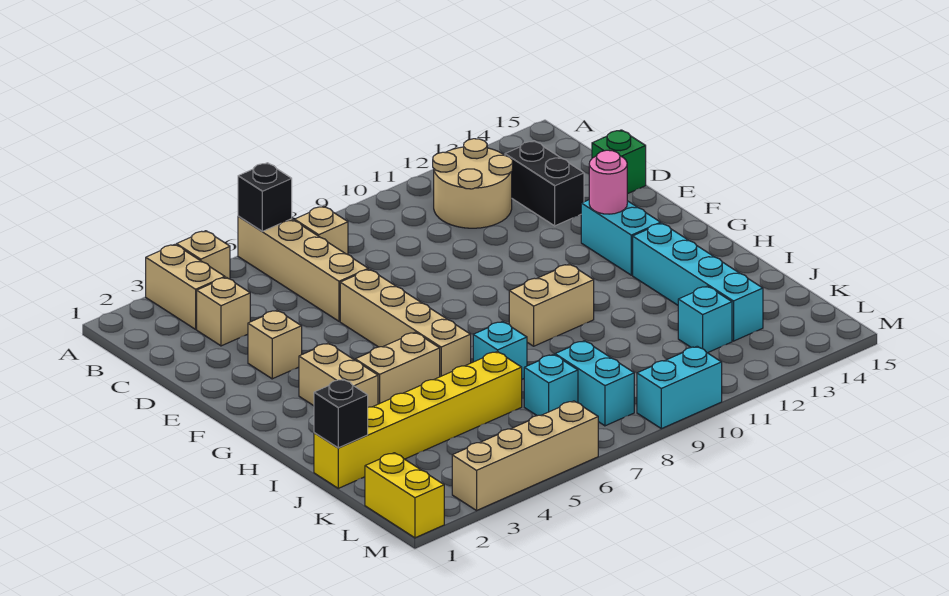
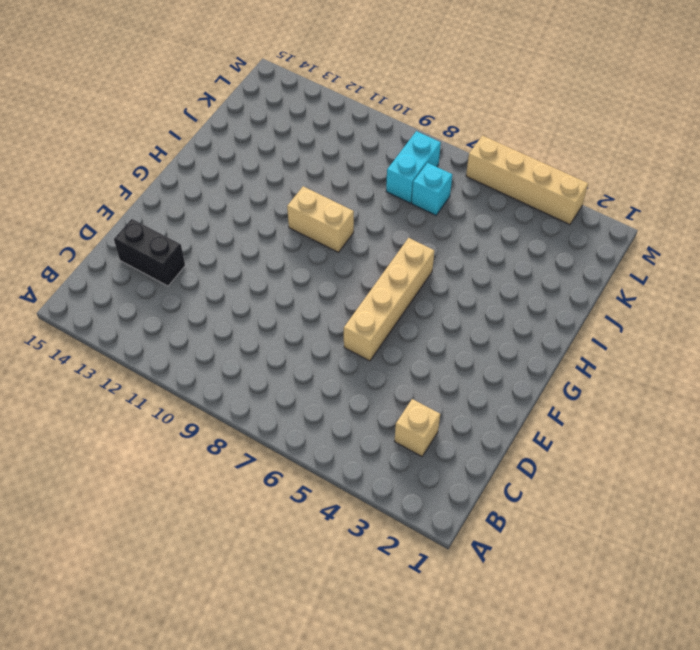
black brick D13:D14 level 1 -> black brick C13:D13 level 1
none -> tan brick A3:B3 level 1
none -> tan brick A4 level 1
none -> tan brick A6:D6 level 1

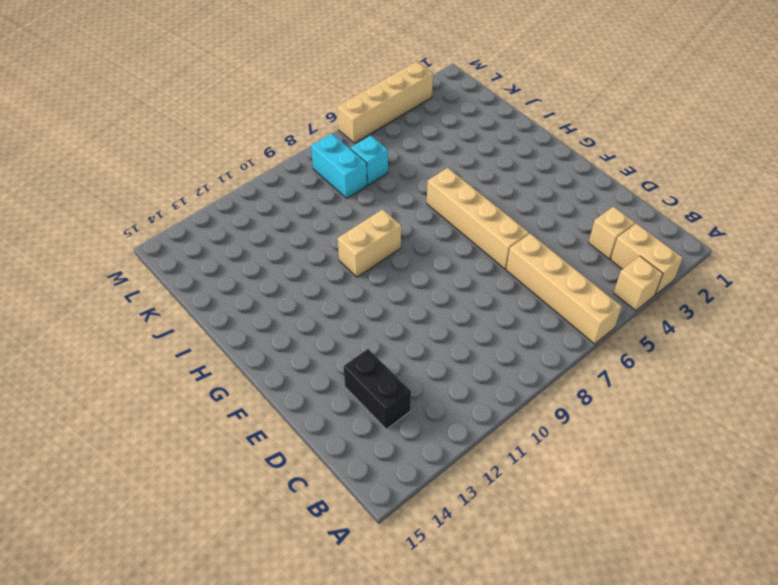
none -> tan brick B7 level 1
none -> tan round brick B11:C12 level 1
none -> green brick D15 level 1

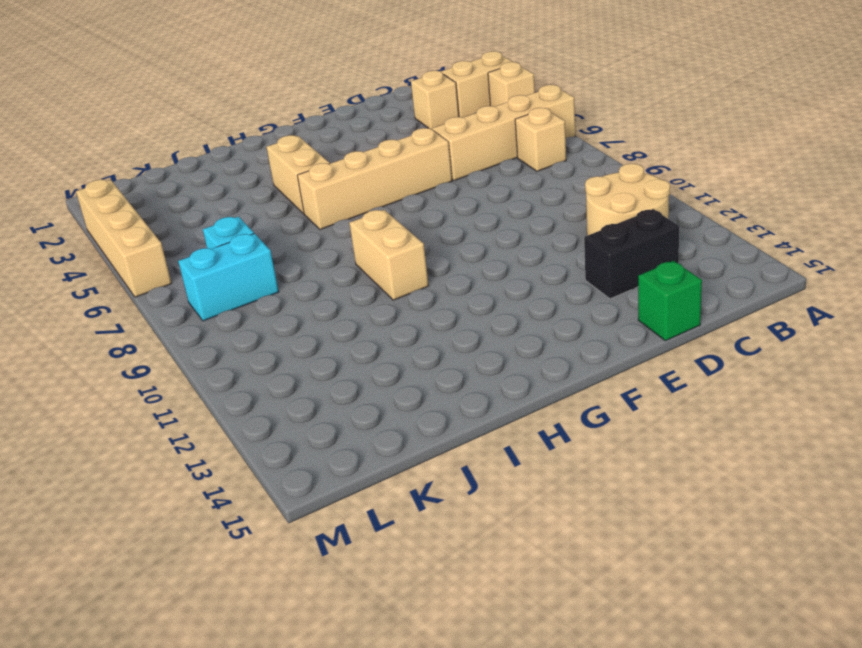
none -> tan brick E3 level 1
none -> cyan brick F13:G13 level 1
none -> tan brick G3:H3 level 1

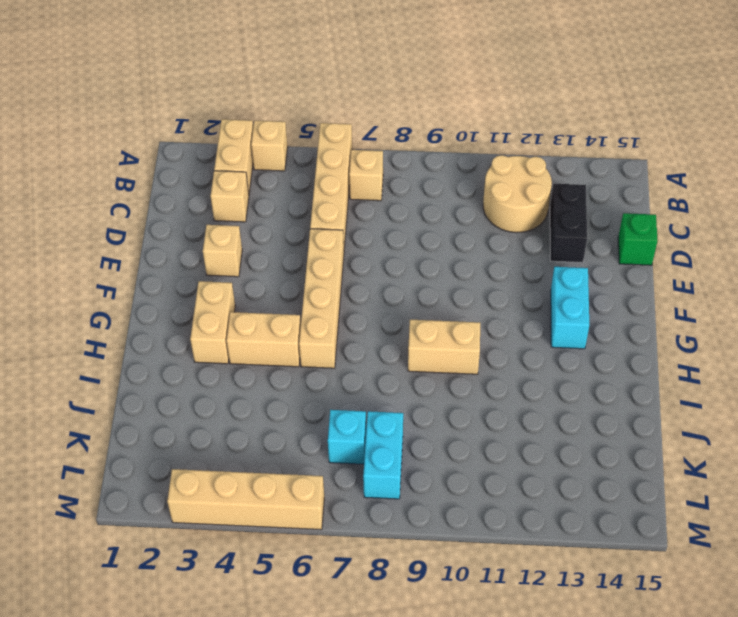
none -> cyan brick H13:K13 level 1
none -> cyan brick I7 level 1
none -> yellow brick J1:J6 level 1

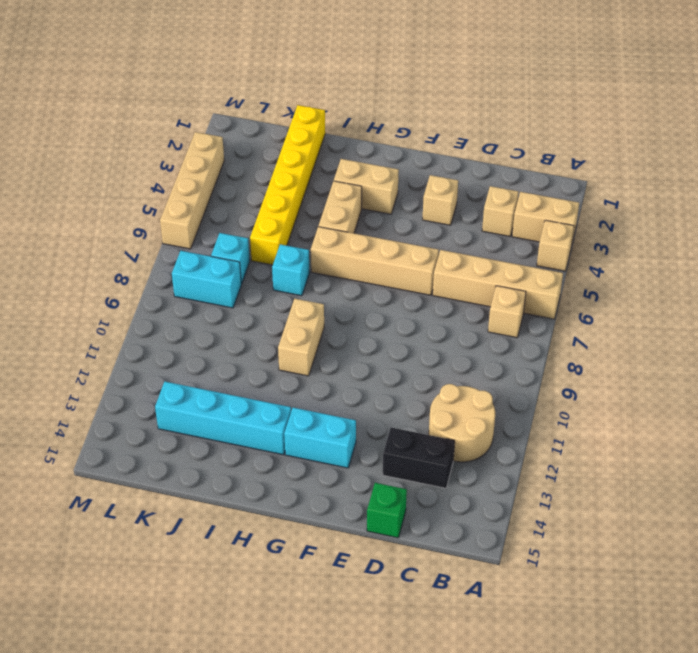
none -> cyan brick K12 level 1
none -> yellow brick L1:M1 level 1
none -> cyan brick M9:M10 level 1

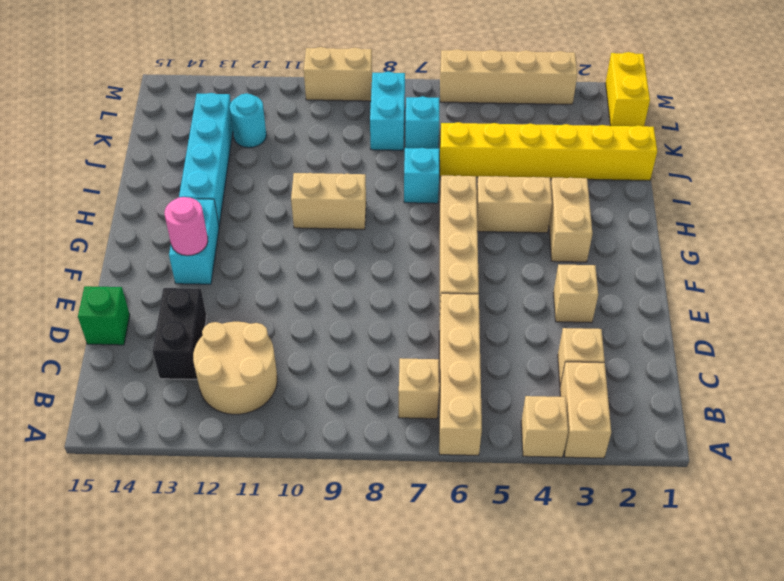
cyan round brick K12 level 1 -> cyan brick K12 level 1
tan brick M9:M10 level 1 -> cyan brick M9:M10 level 1
none -> black brick A6 level 2
none -> black brick J1 level 2

